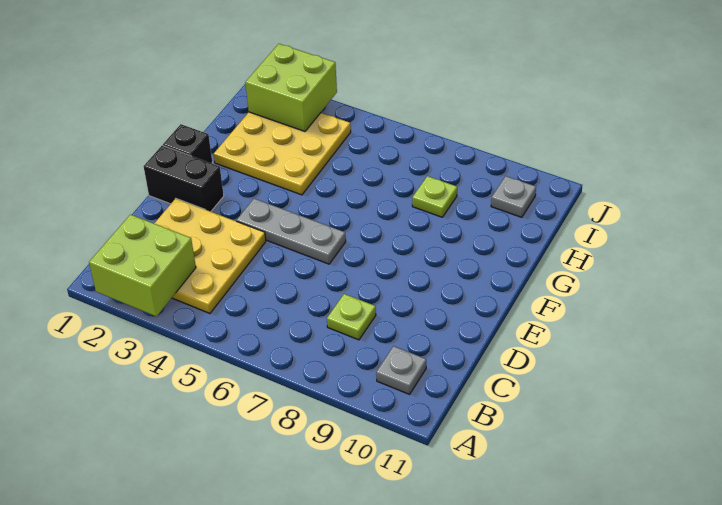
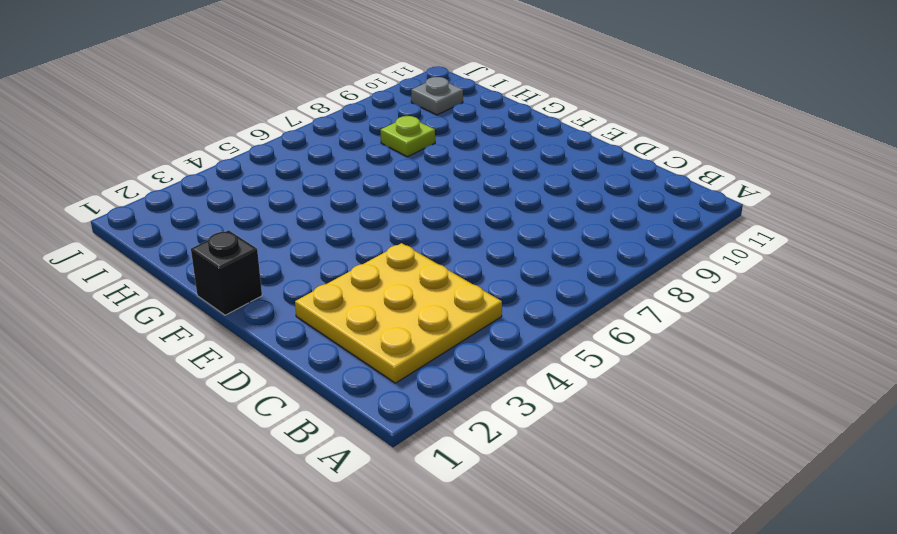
none -> grey plate B10 level 1
none -> lime plate C8 level 1

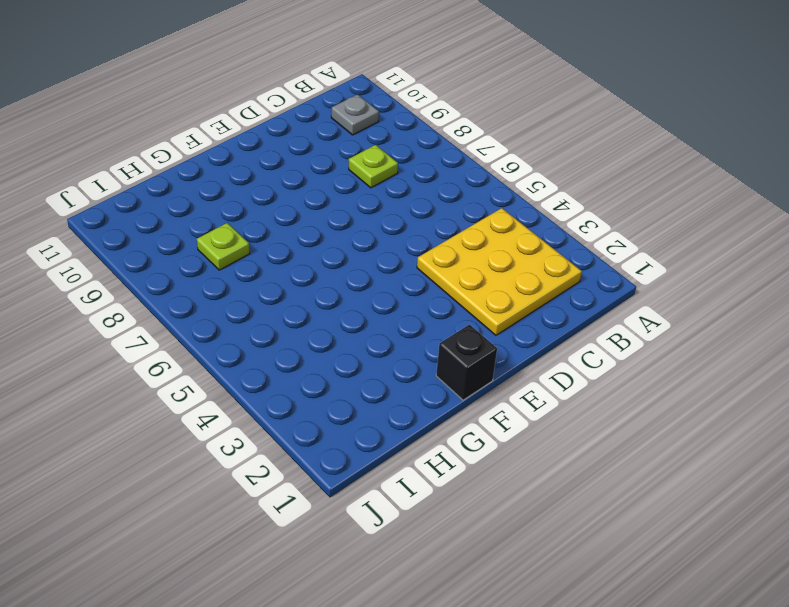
none -> black brick E1:E2 level 1
none -> grey plate E4:E6 level 1

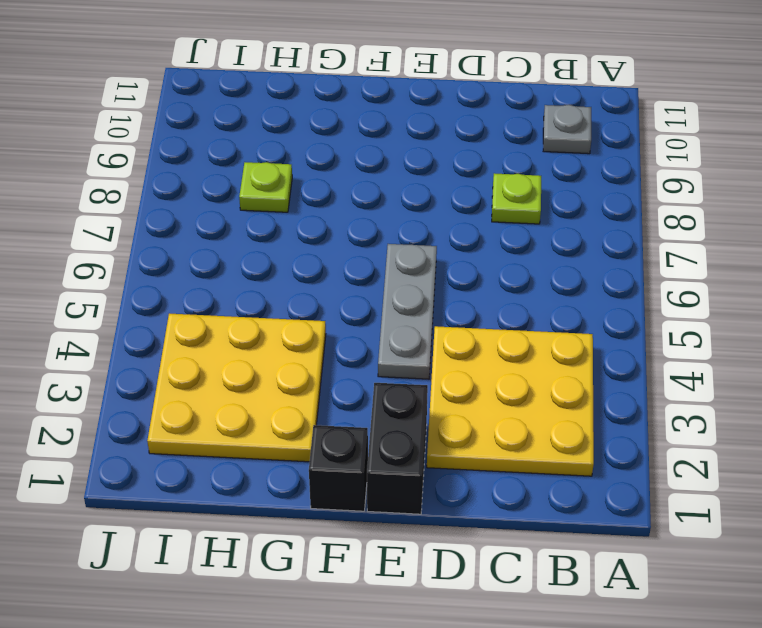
none -> grey plate I10 level 1
none -> lime brick A2:B3 level 2

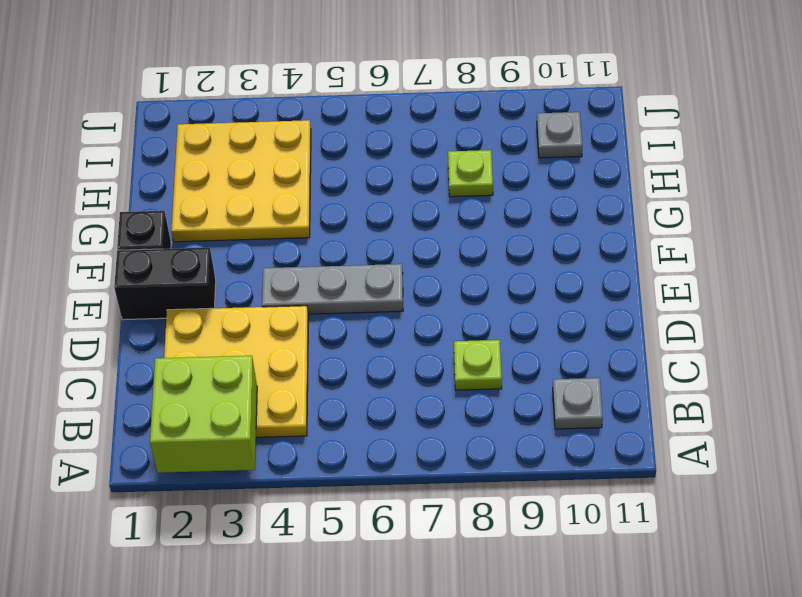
none -> lime brick I2:J3 level 2

